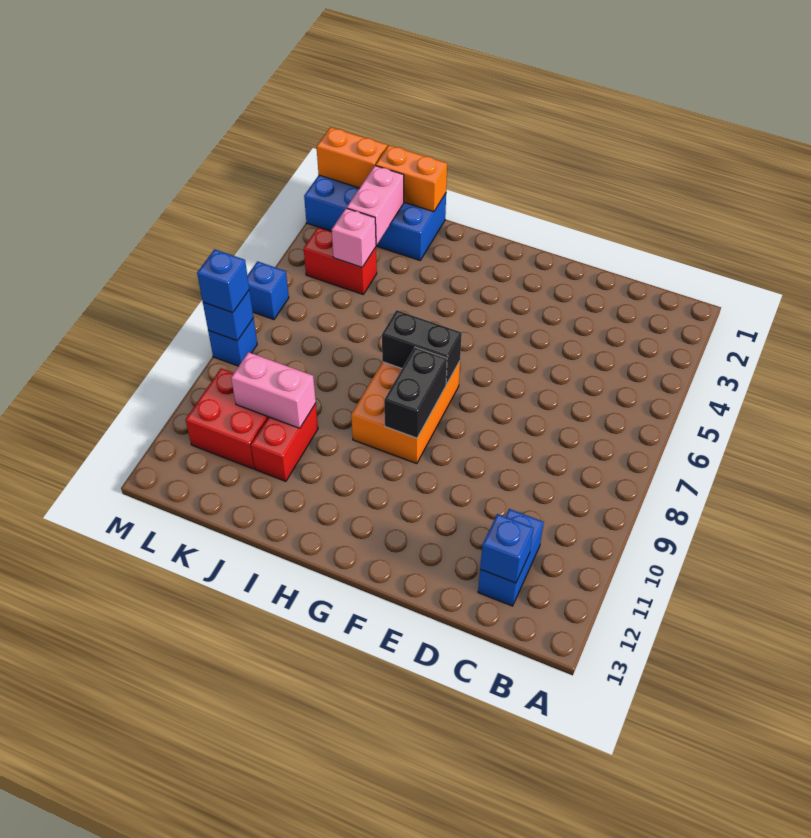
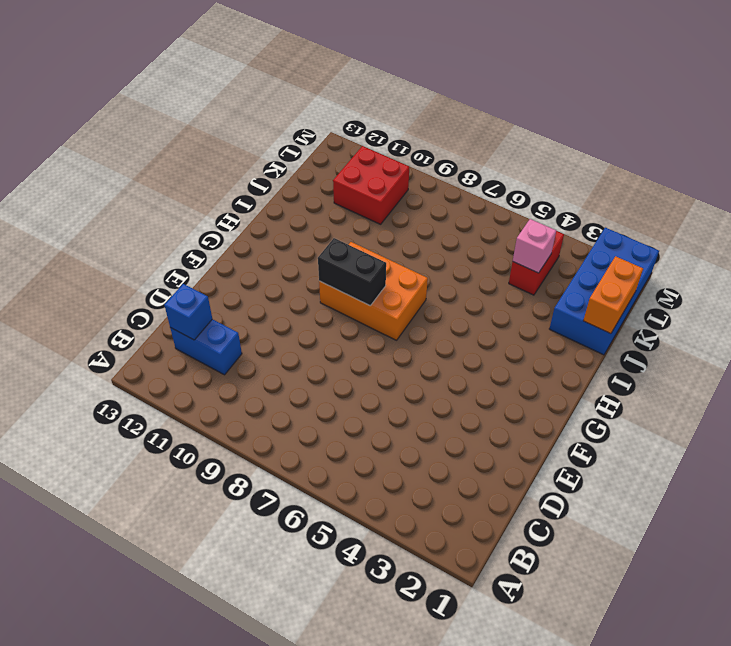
none -> red brick J10:J11 level 1
none -> blue brick M6 level 1
none -> blue brick M8 level 1

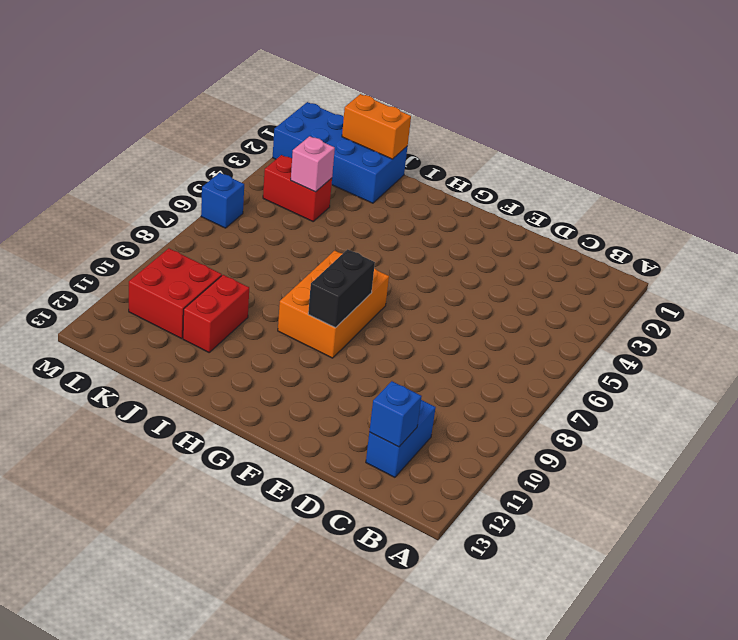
none -> blue brick M8 level 1
none -> black brick G7:H7 level 2
none -> pink brick J10:K10 level 2

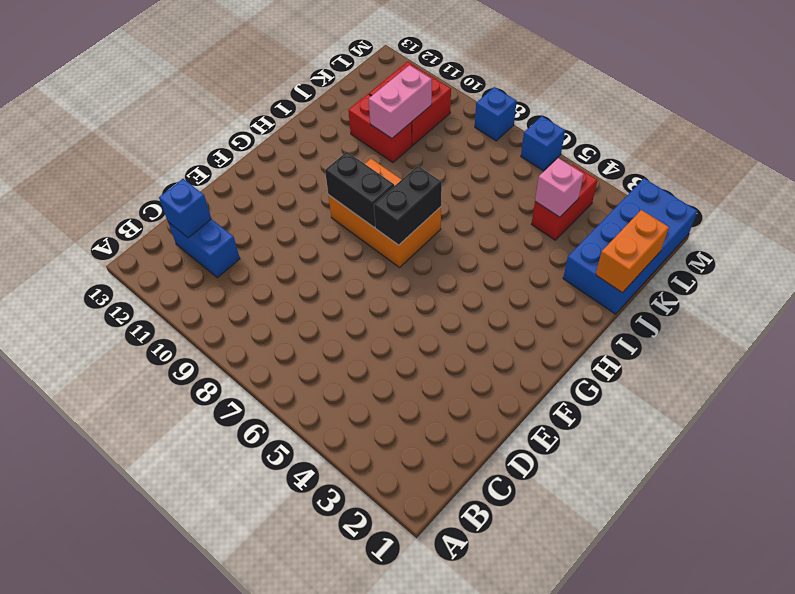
none -> pink brick K2:K3 level 2
none -> orange brick L1:M1 level 2
none -> blue brick M8 level 2

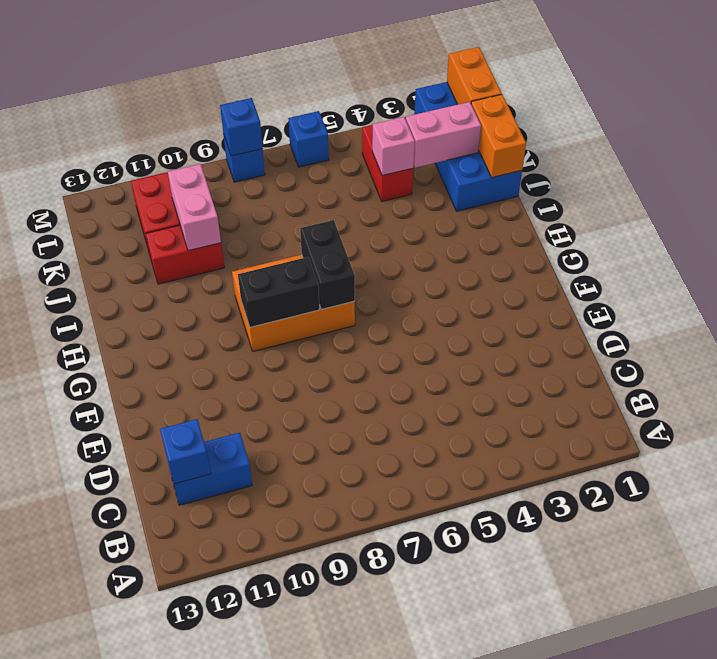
none -> blue brick M8 level 3

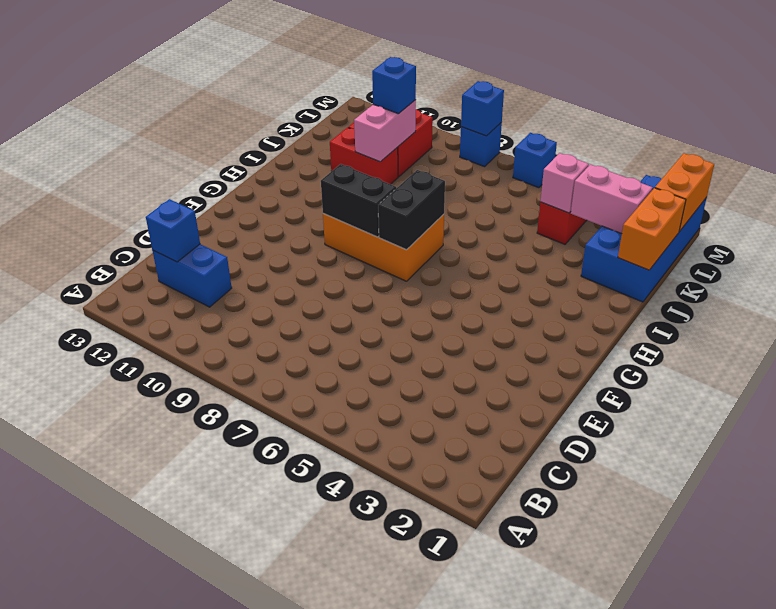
blue brick K10 level 3 -> blue brick M8 level 3

